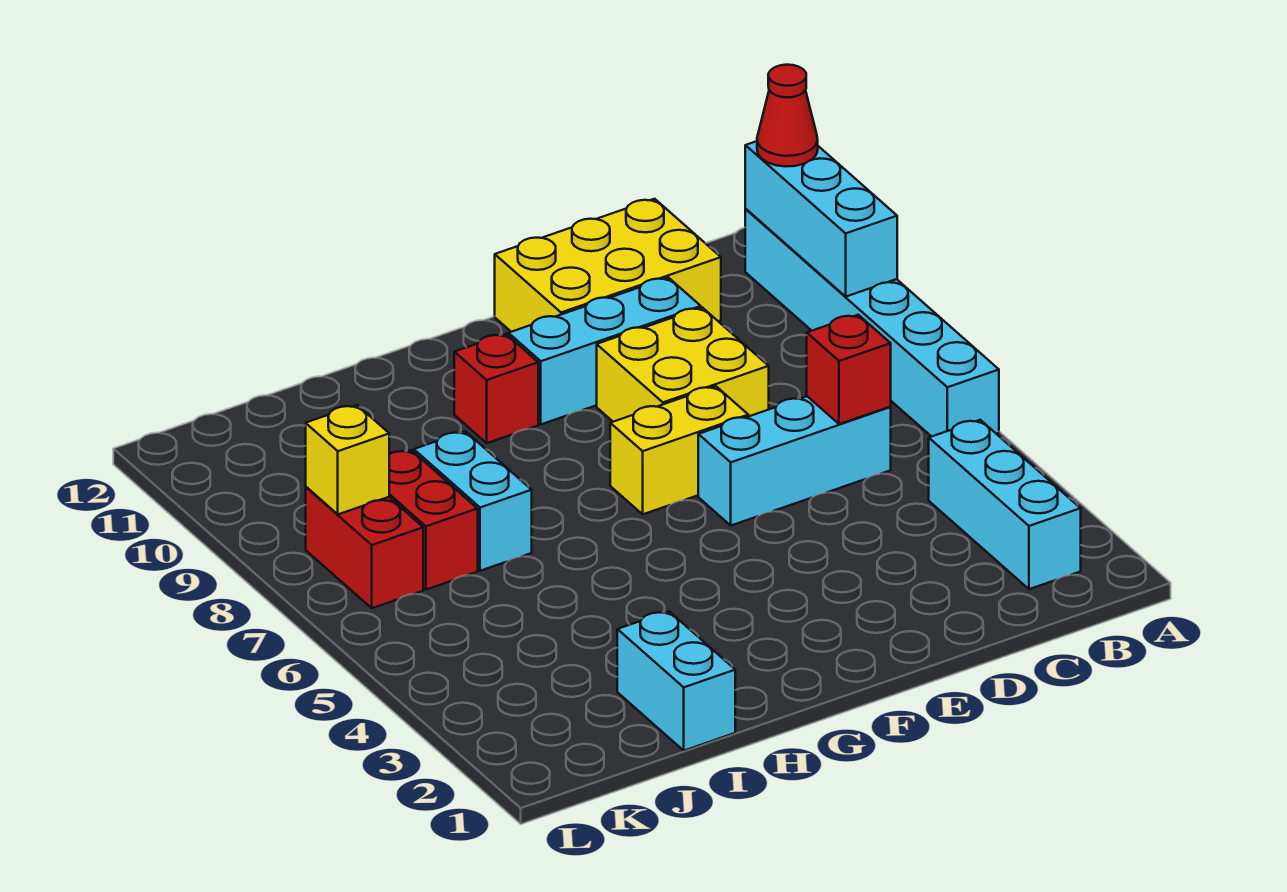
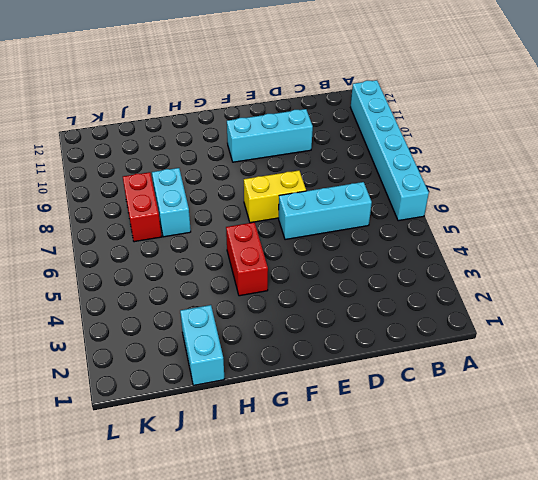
red brick G4:G5 level 1 -> red brick K7:K8 level 1
none -> cyan brick B2:B4 level 1
none -> yellow brick C11:E12 level 1
none -> yellow brick D8:E9 level 1

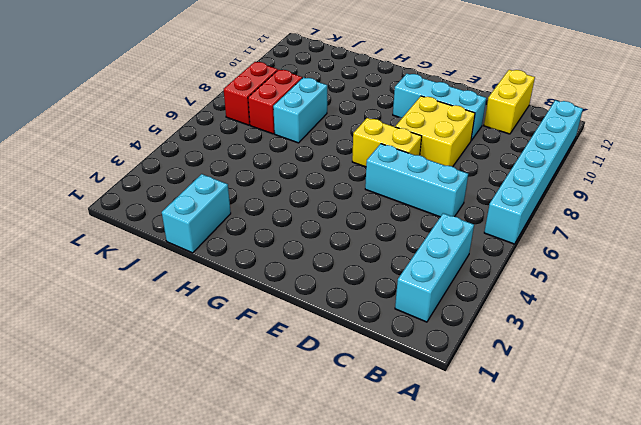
yellow brick C11:C12 level 1 -> yellow brick C11:E12 level 1
none -> red brick G10 level 1
none -> cyan brick A9:A11 level 2
none -> red brick C6 level 2

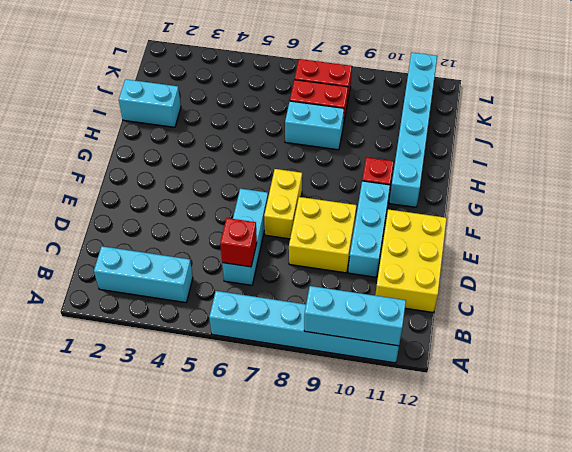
cyan brick G11:L11 level 1 -> none
none -> yellow brick K8 level 2
none -> red cone A11 level 3

